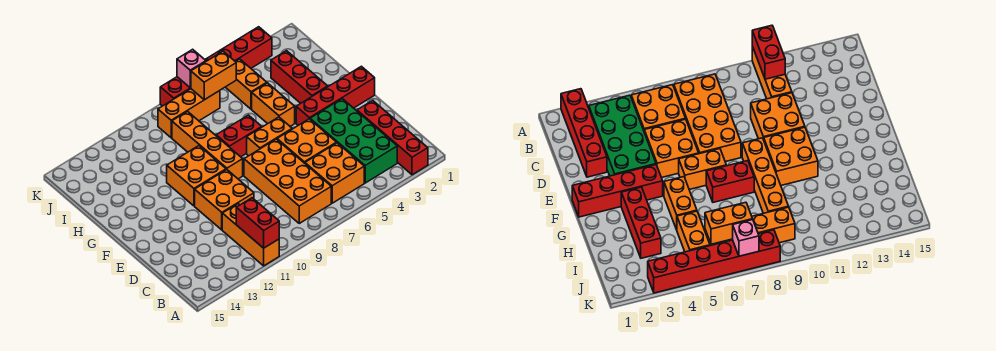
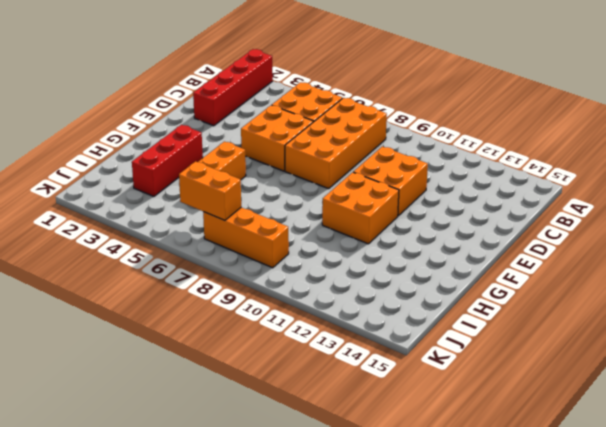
none -> orange brick A11:C11 level 1
none -> green brick B3:E4 level 1
none -> red brick F1:F4 level 1

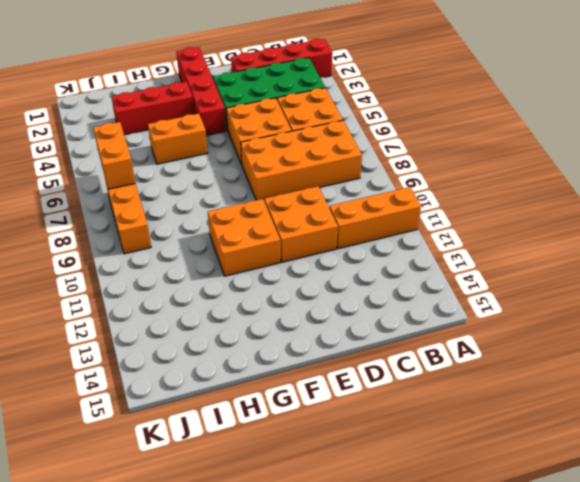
none -> orange brick F6:F7 level 1
none -> orange brick F9:I9 level 1
none -> red brick G7:G8 level 1

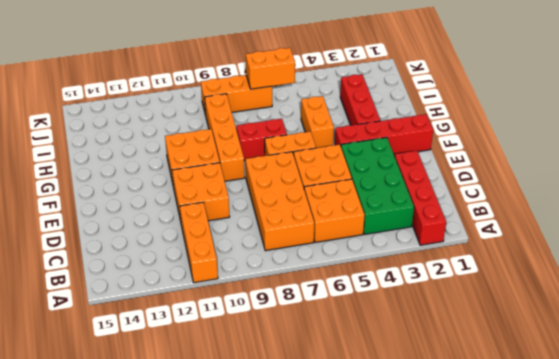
none -> orange brick I5:J5 level 1
none -> red brick K3:K8 level 1
none -> red brick A11:B11 level 2

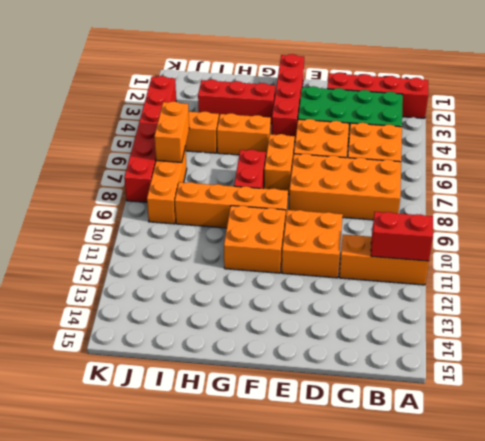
none -> pink brick K7 level 2

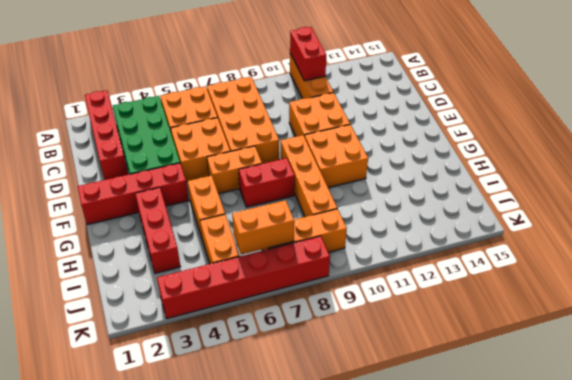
none -> pink brick K7 level 2

